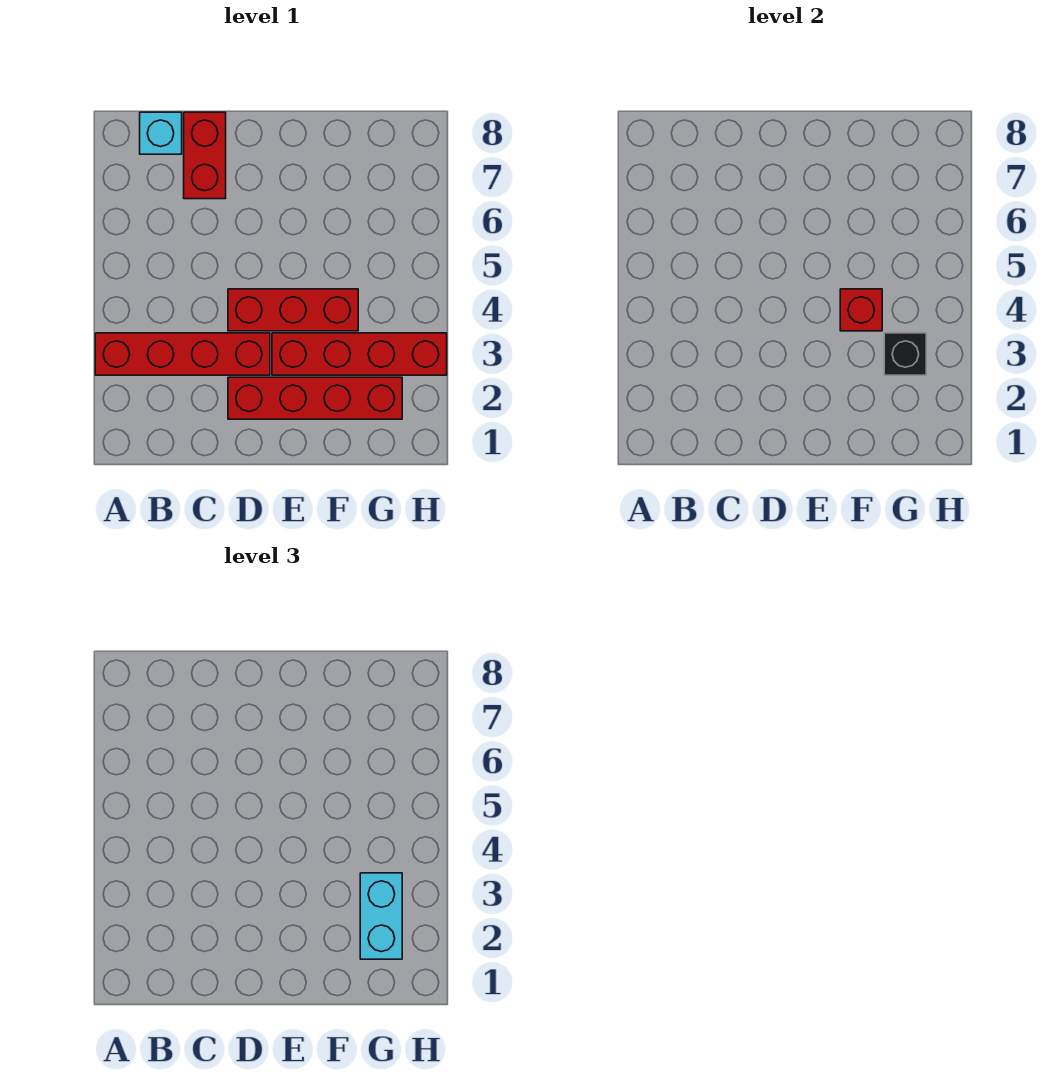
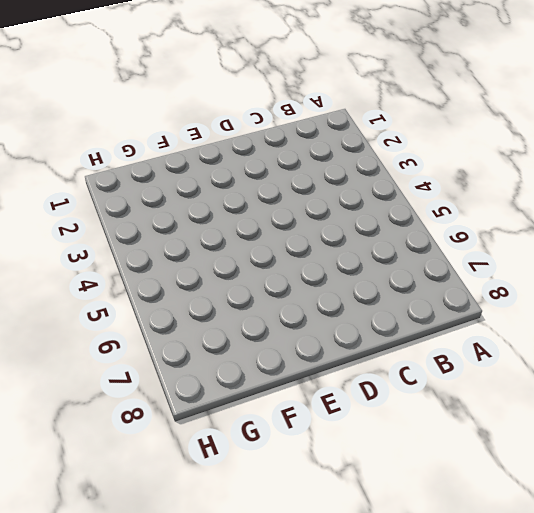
none -> red brick A3:D3 level 1
none -> cyan brick B8 level 1

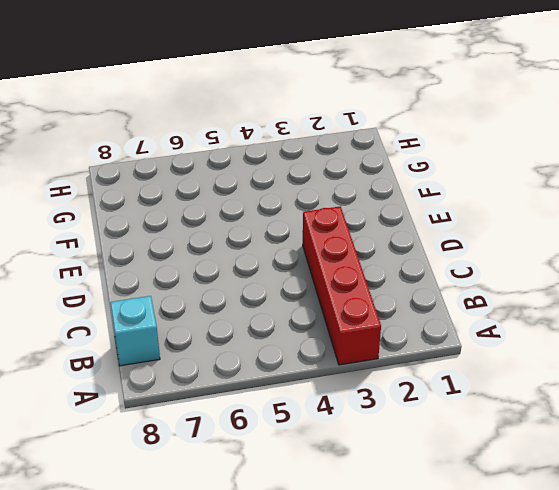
none -> red brick C7:C8 level 1
none -> red brick D2:G2 level 1

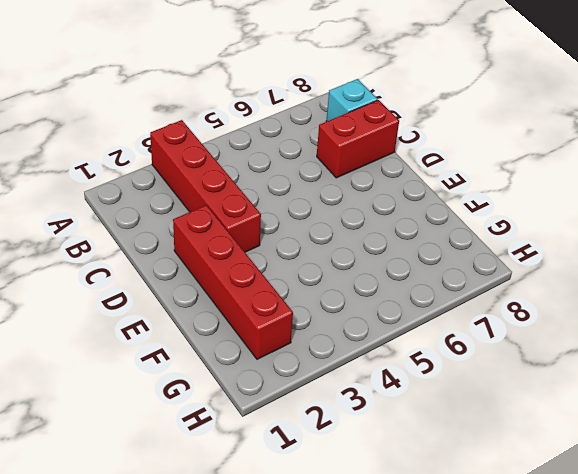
none -> red brick D4:F4 level 1
none -> red brick E3:H3 level 1

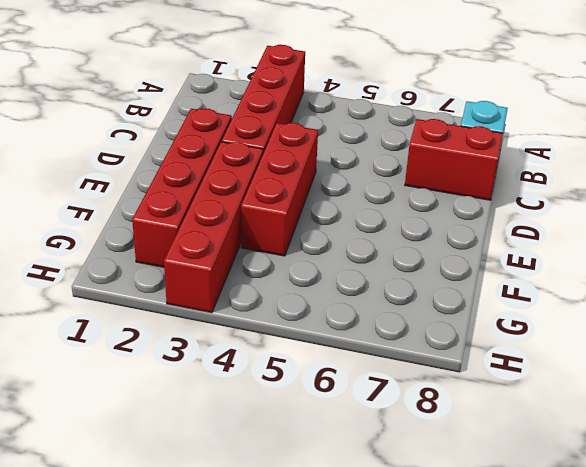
none -> red brick F4 level 2
none -> black brick G3 level 2

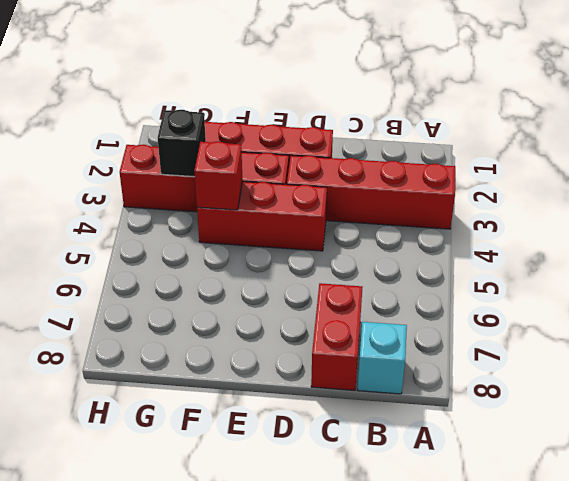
none -> cyan brick G2:G3 level 3

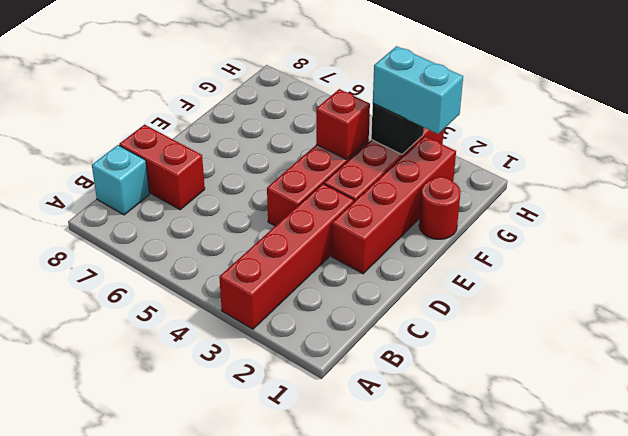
red round brick F1 level 1 -> none

